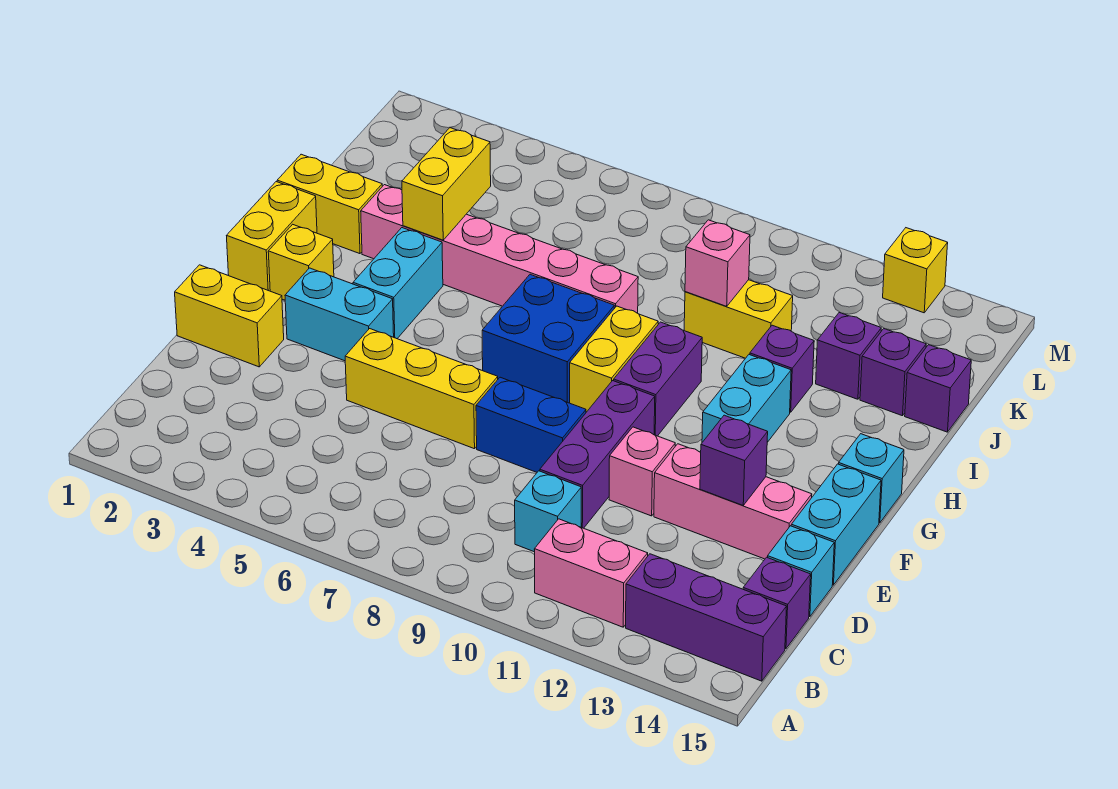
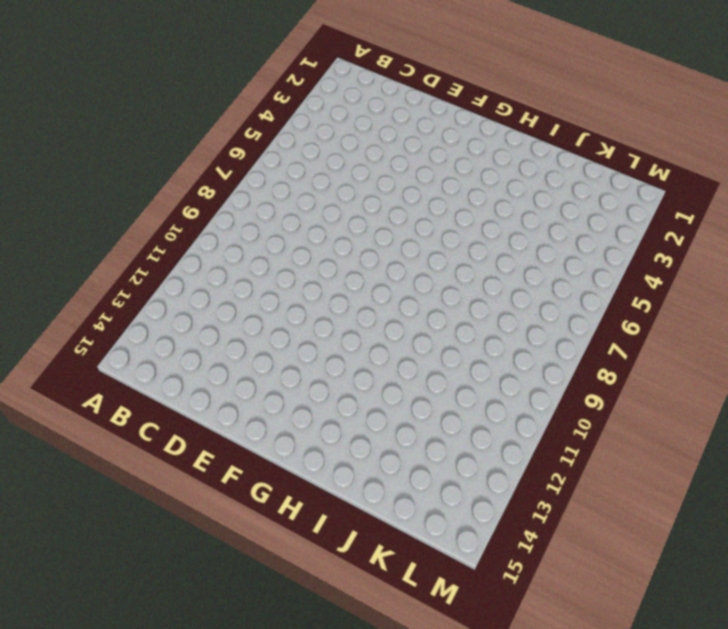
none -> pink brick B11:B12 level 1
none -> purple brick B13:B15 level 1
none -> cyan brick C10 level 1
none -> purple brick C15 level 1

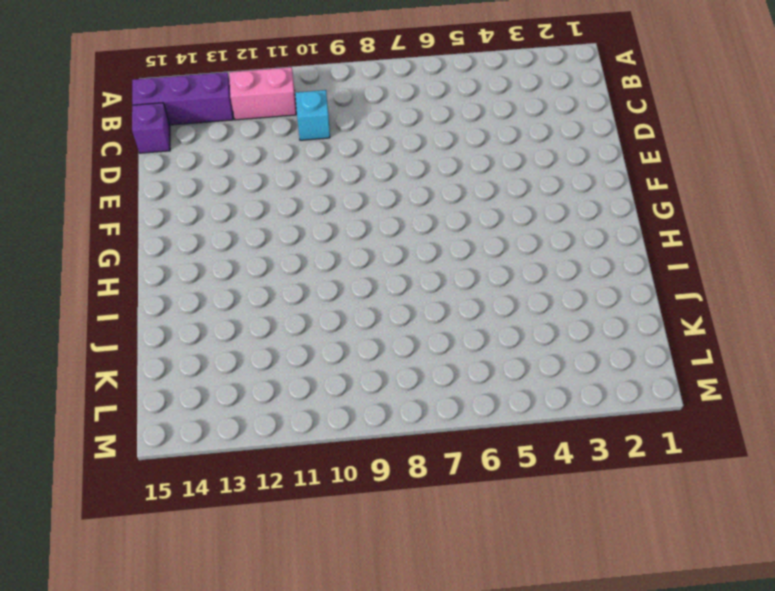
none -> purple brick D10:F10 level 1
none -> cyan brick D15 level 1
none -> yellow brick E1:E2 level 1
none -> yellow brick E5:E7 level 1

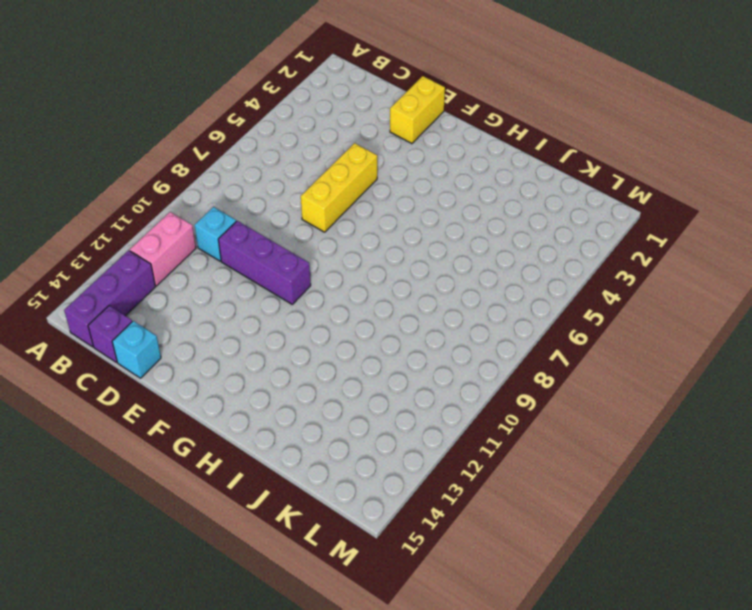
none -> blue brick E8:E9 level 1
none -> pink brick E11 level 1
none -> pink brick E12:E14 level 1
none -> cyan brick E15:F15 level 1

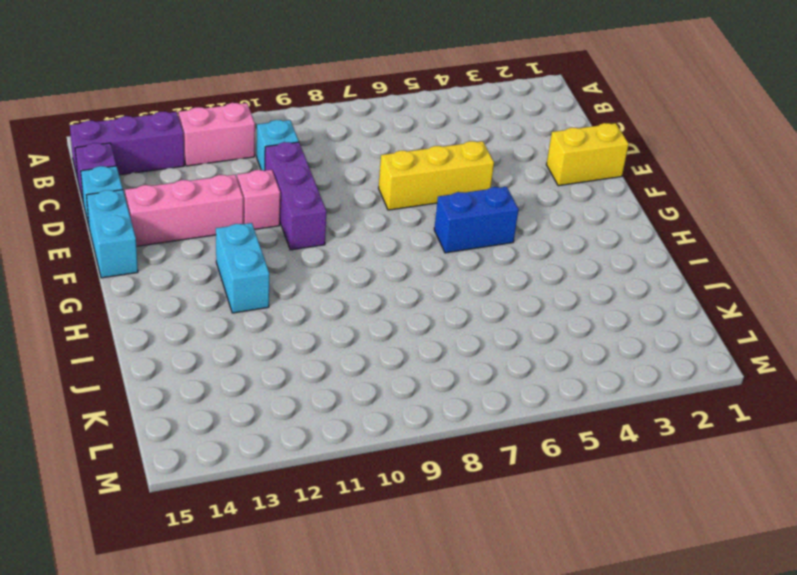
blue brick G5:G6 level 1 -> blue brick E8:E9 level 1
none -> cyan brick F3:F4 level 1
none -> yellow brick G1:H1 level 1
none -> yellow brick G2 level 1
none -> cyan brick G4:H4 level 1

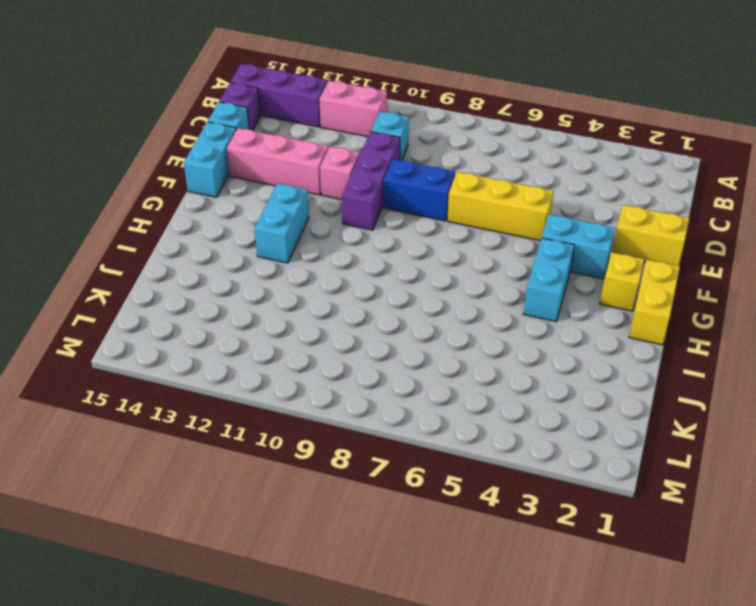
none -> blue brick G7:H8 level 1
none -> yellow brick G9:H9 level 1
none -> purple brick G10:H10 level 1
none -> cyan brick G15 level 1

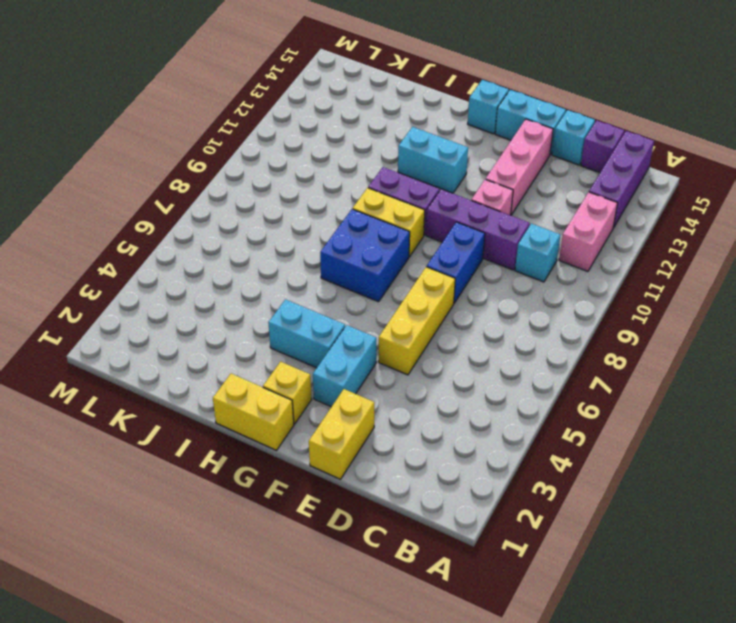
none -> yellow brick I1:I2 level 1
none -> pink brick I3:I8 level 1
none -> purple brick I12 level 1
none -> yellow brick J10:J11 level 1

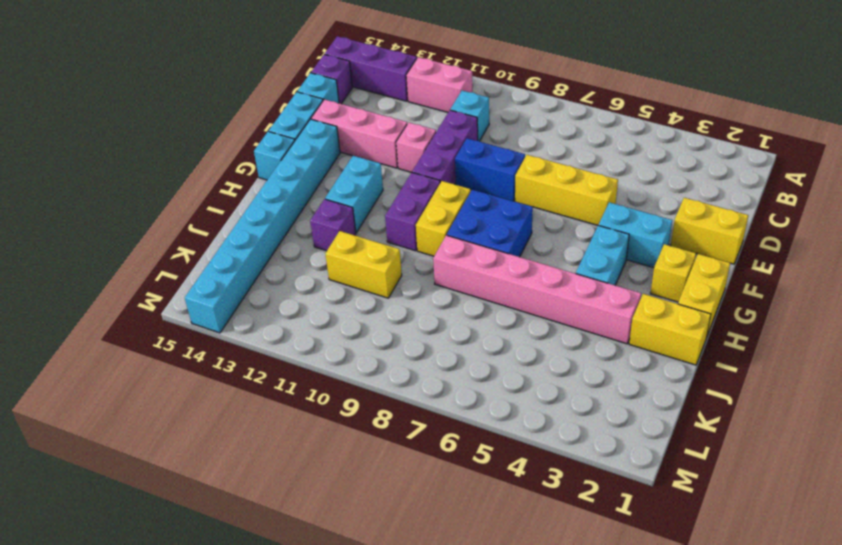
cyan brick F14:M14 level 1 -> purple brick J14 level 1
none -> purple brick J13 level 1
none -> purple brick J15 level 1
none -> yellow brick M13 level 1
none -> purple brick E13 level 2

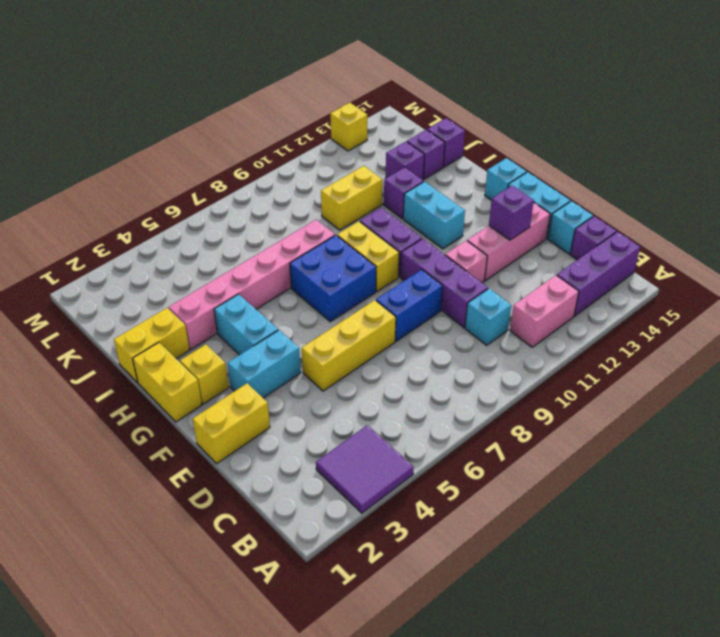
purple tile A3:B4 level 1 -> none
none -> yellow brick I4:J4 level 2
none -> pink brick J10 level 2

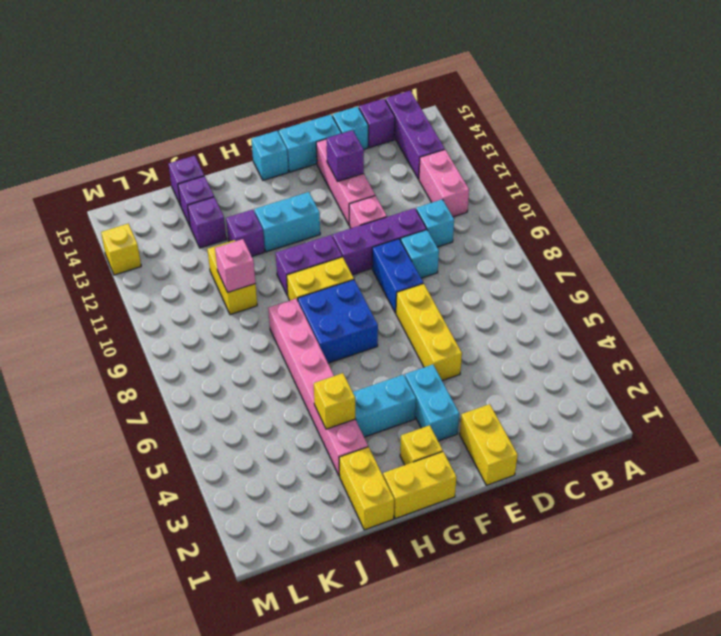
cyan brick D9 level 1 -> none
yellow brick I4 level 2 -> yellow brick I4:J4 level 2

